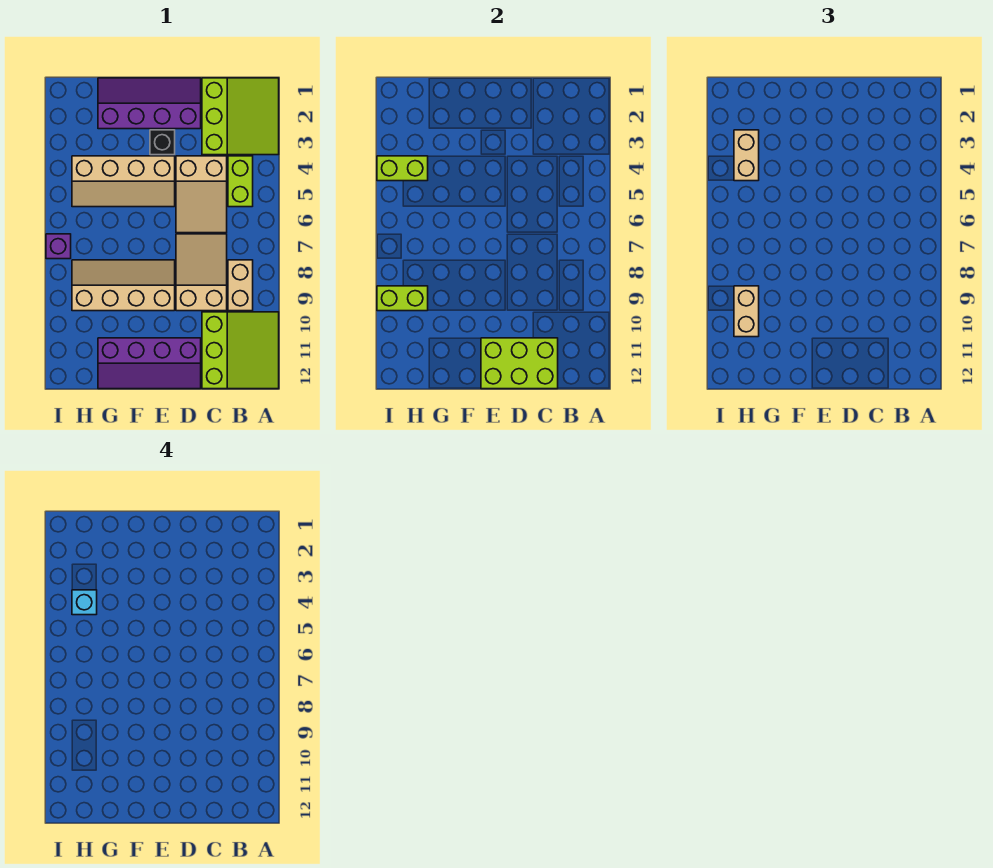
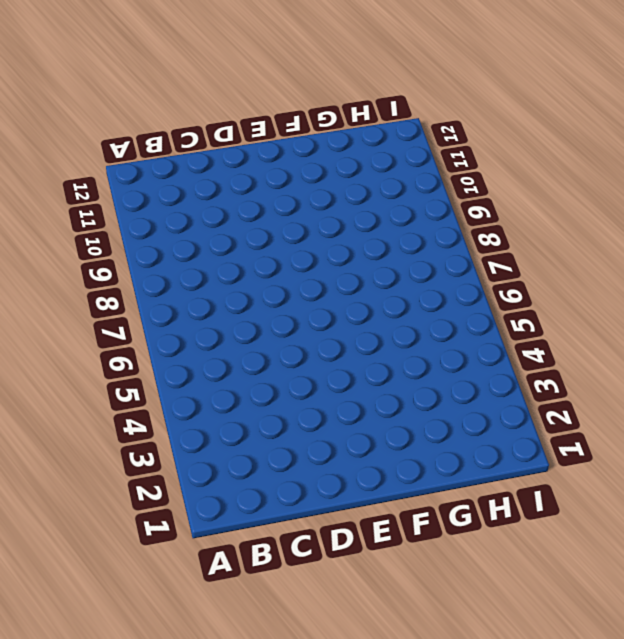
none -> lime slope A1:C3 level 1 top C
none -> lime slope A10:C12 level 1 top C
none -> lime brick B4:B5 level 1

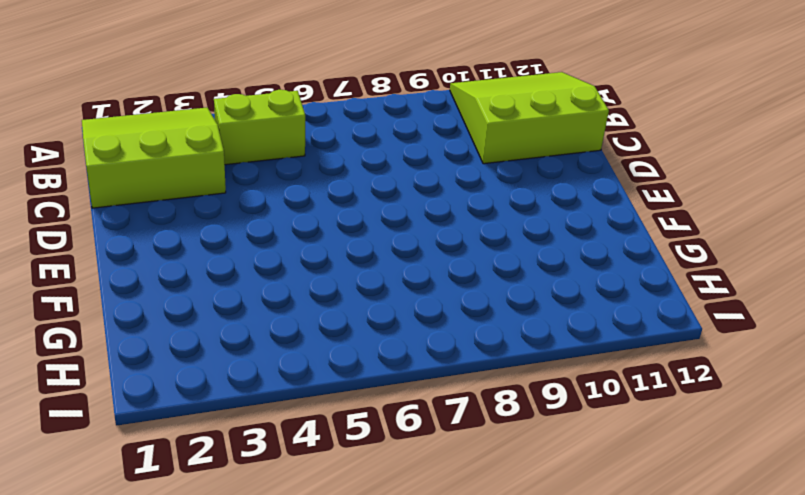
none -> tan brick B8:B9 level 1
none -> tan slope C4:D6 level 1 top 4
none -> tan slope C7:D9 level 1 top 9

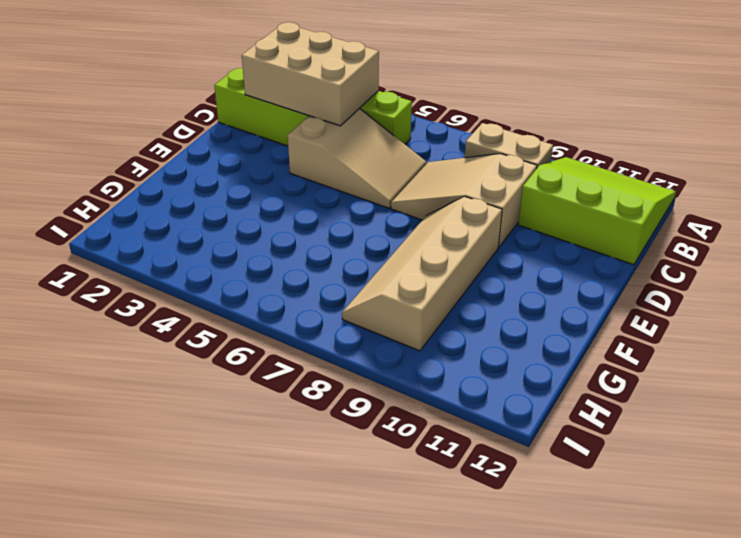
tan brick B2:C4 level 2 -> none
none -> purple slope D1:G2 level 1 top 2
none -> purple slope D11:G12 level 1 top 11
none -> black brick E3 level 1

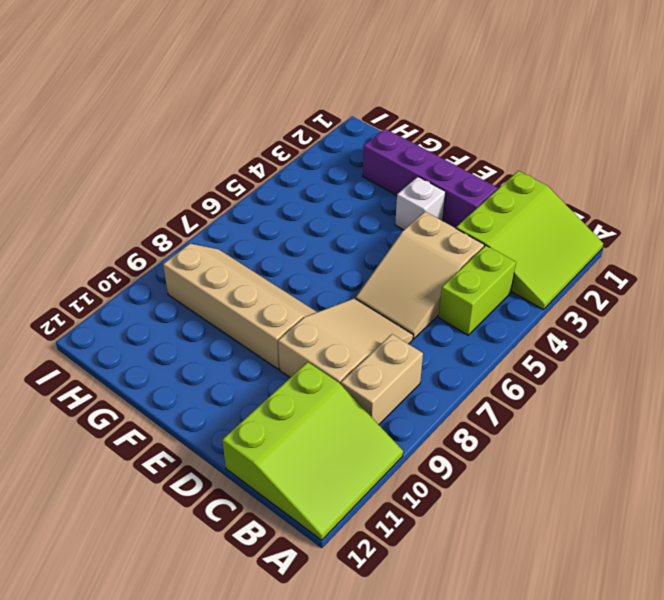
white brick E3 level 1 -> black brick E3 level 1
none -> purple slope D11:G12 level 1 top 11
none -> tan slope E4:H5 level 1 top 4
none -> purple brick I7 level 1

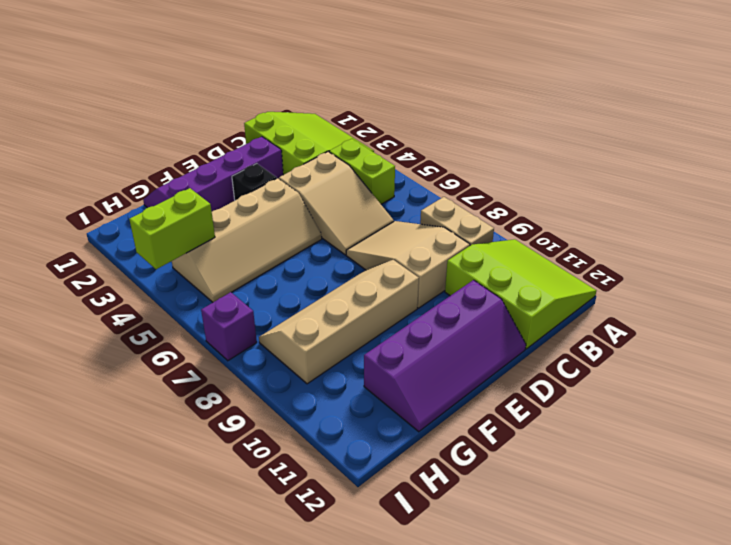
none -> lime brick C11:E12 level 2
none -> lime brick H9:I9 level 2
none -> tan brick H3:H4 level 3

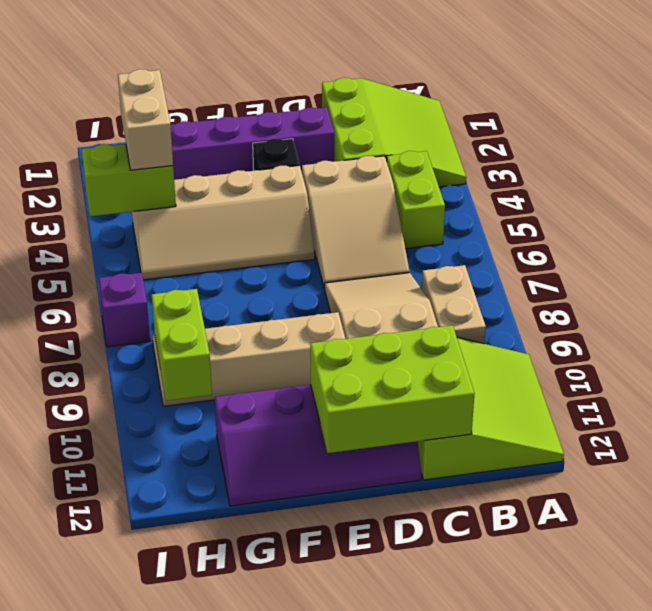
lime brick H9:H10 level 2 -> lime brick H9:I9 level 2
none -> tan brick H9:H10 level 3
none -> cyan brick H4 level 4

